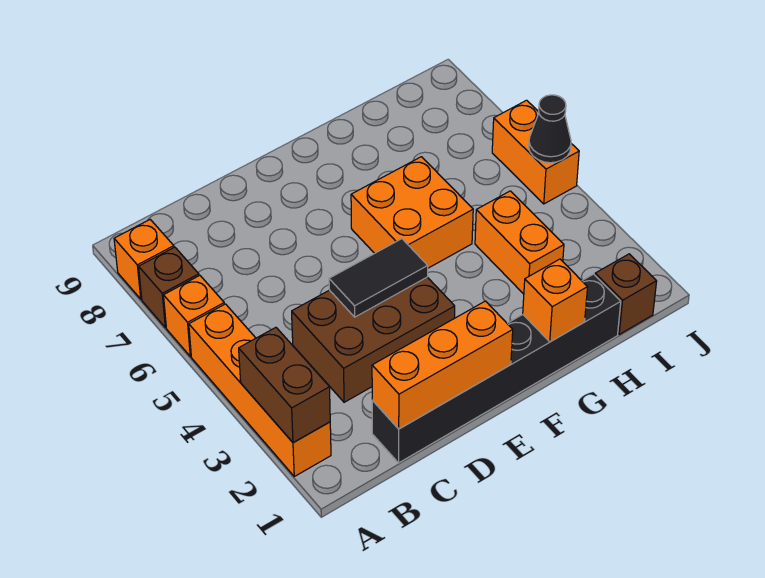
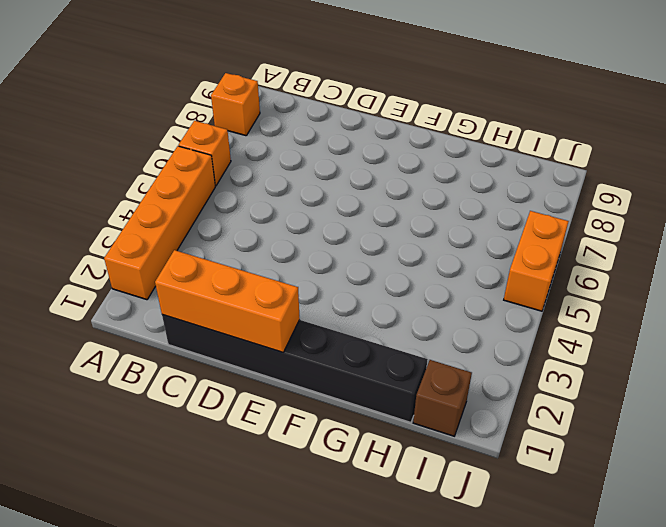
none -> brown brick A7 level 1
none -> brown brick C3:E4 level 1
none -> orange brick F5:G6 level 1

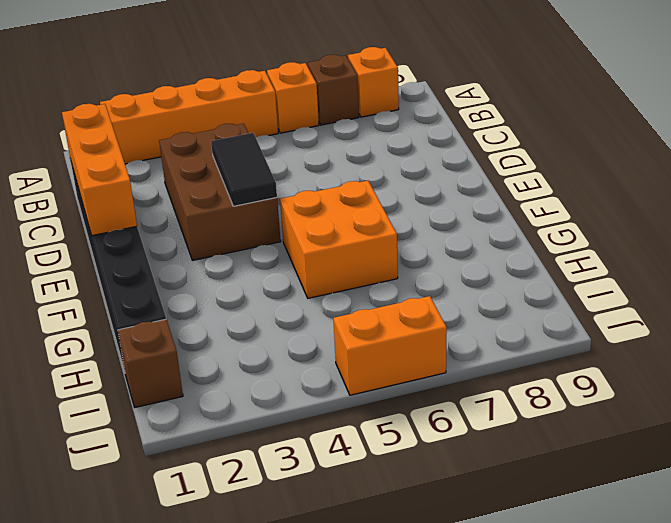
none -> orange brick H3:H4 level 1
none -> brown brick A2:A3 level 2
none -> orange brick G1 level 2

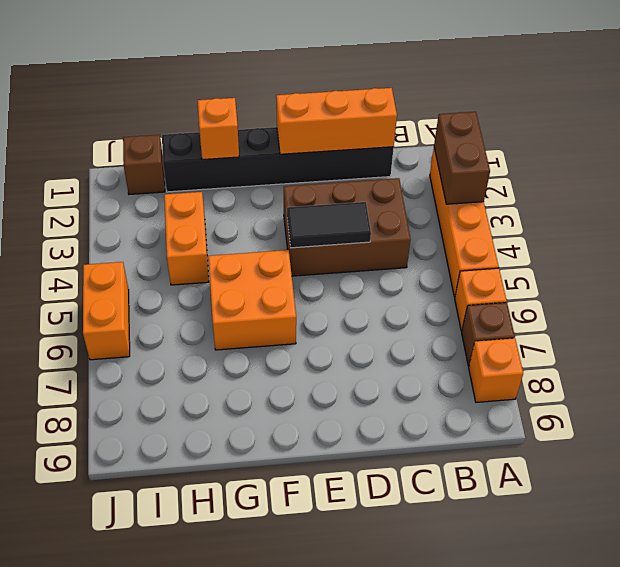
none -> black cone J5 level 2

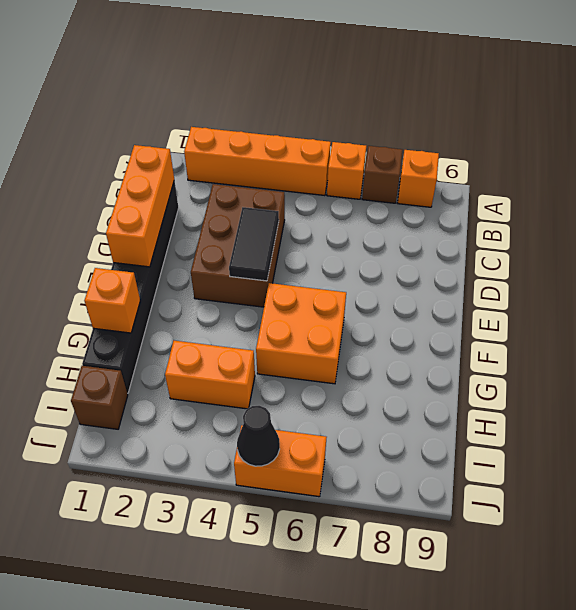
none -> brown brick A2:A3 level 2

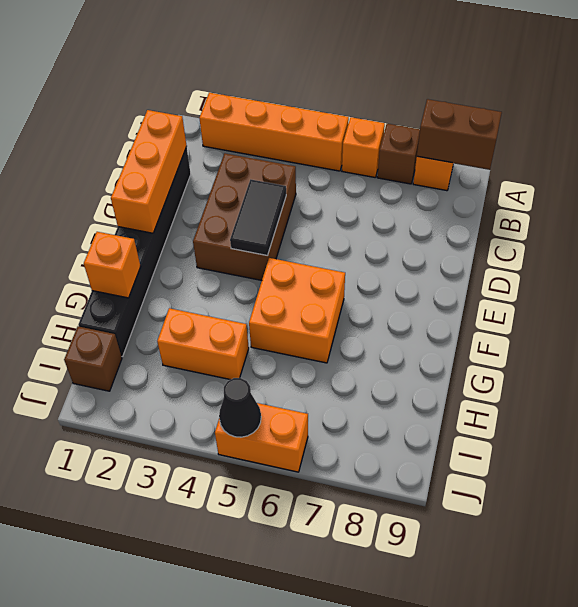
brown brick A8:A9 level 2 -> brown brick A2:A3 level 2

